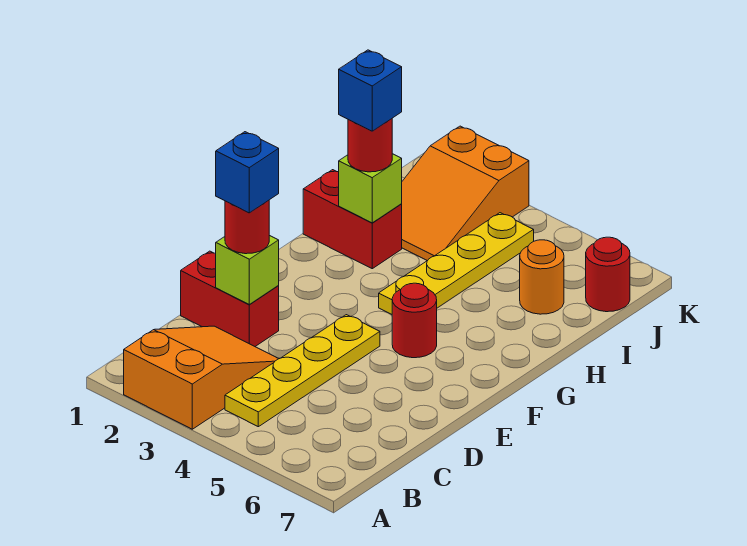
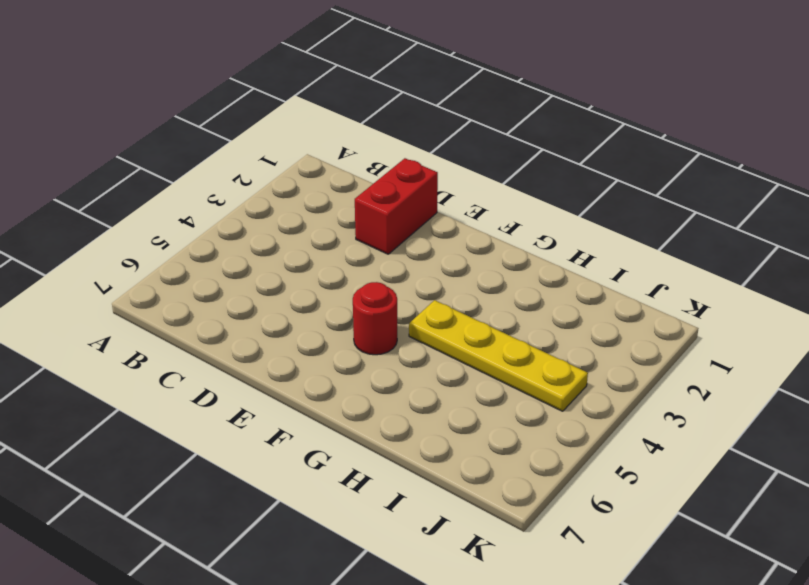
none -> orange slope A2:C3 level 1 top A
none -> yellow plate B4:E4 level 1
none -> red brick H1:H2 level 1

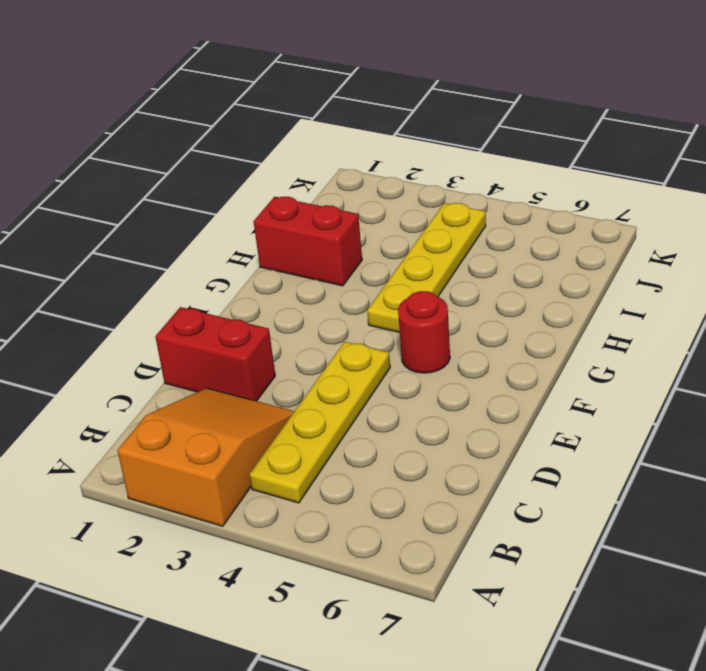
none -> orange slope I2:K3 level 1 top K
none -> orange round brick I6 level 1
none -> red round brick J7 level 1

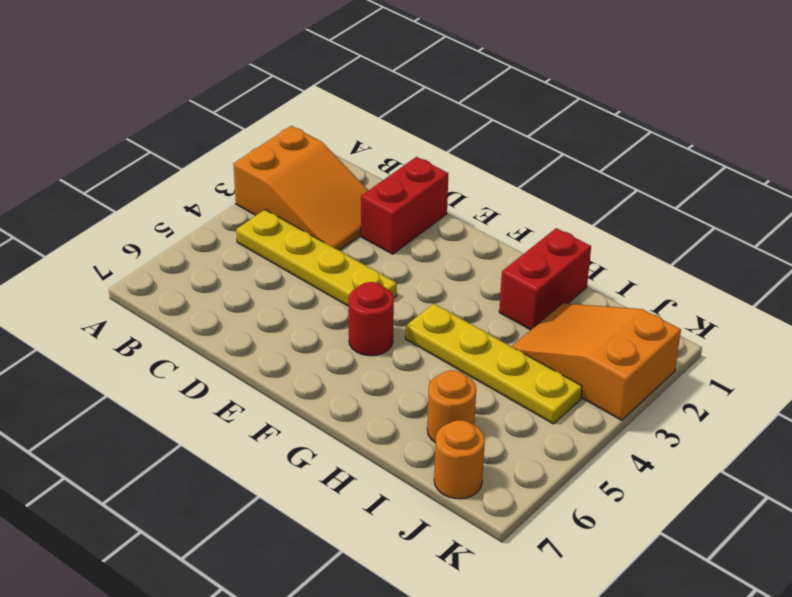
orange round brick J7 level 1 -> red round brick J7 level 1
none -> lime brick D2 level 2
none -> lime brick H2 level 2
none -> red round brick D2 level 3

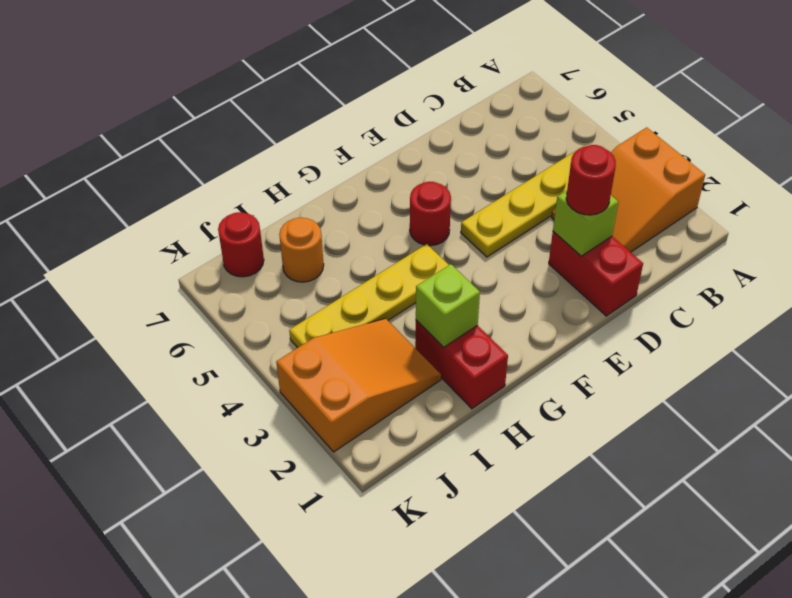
none -> red round brick H2 level 3
none -> blue brick D2 level 4
none -> blue brick H2 level 4

